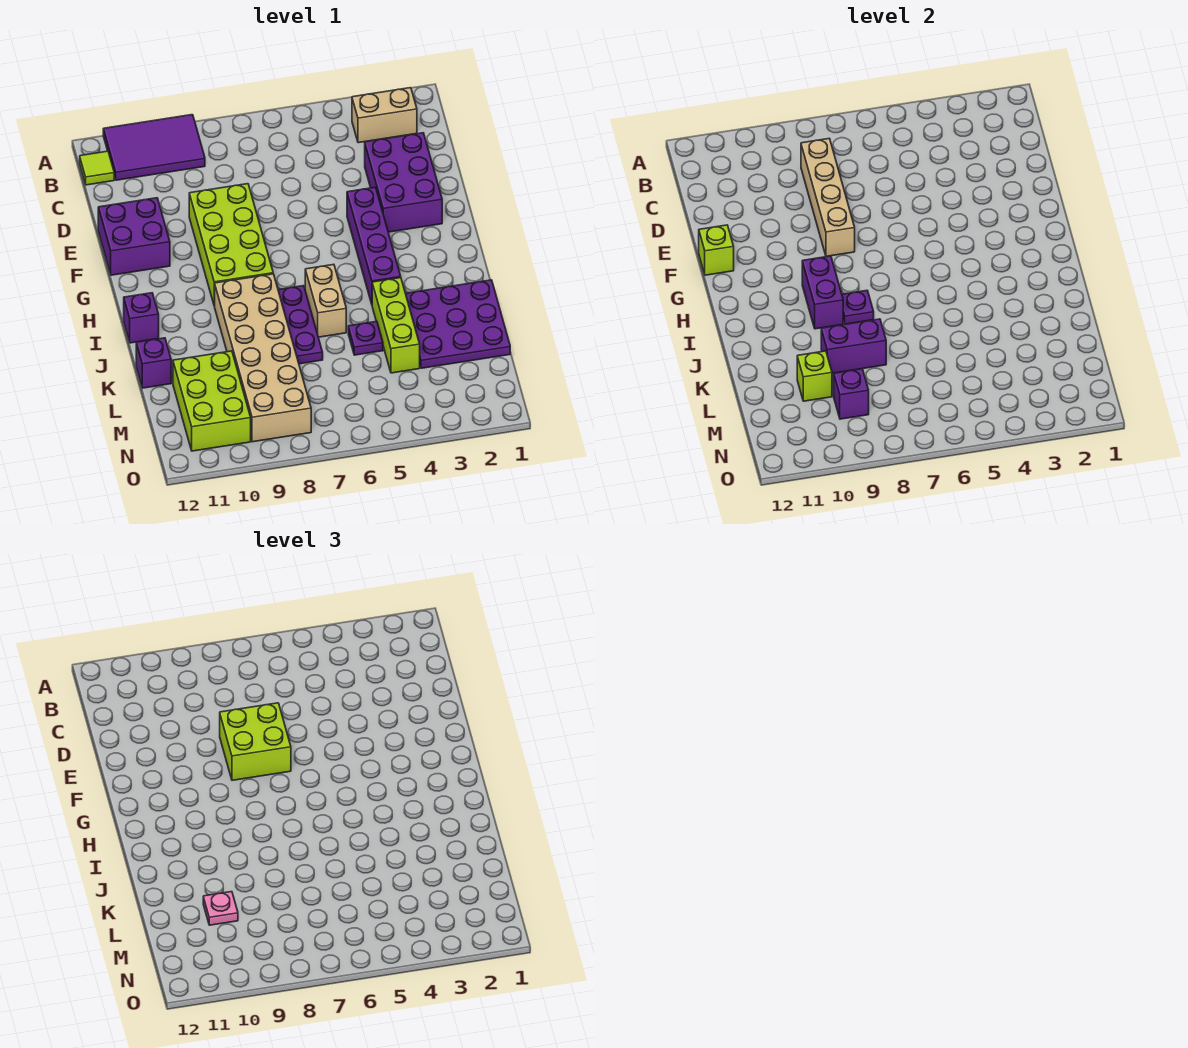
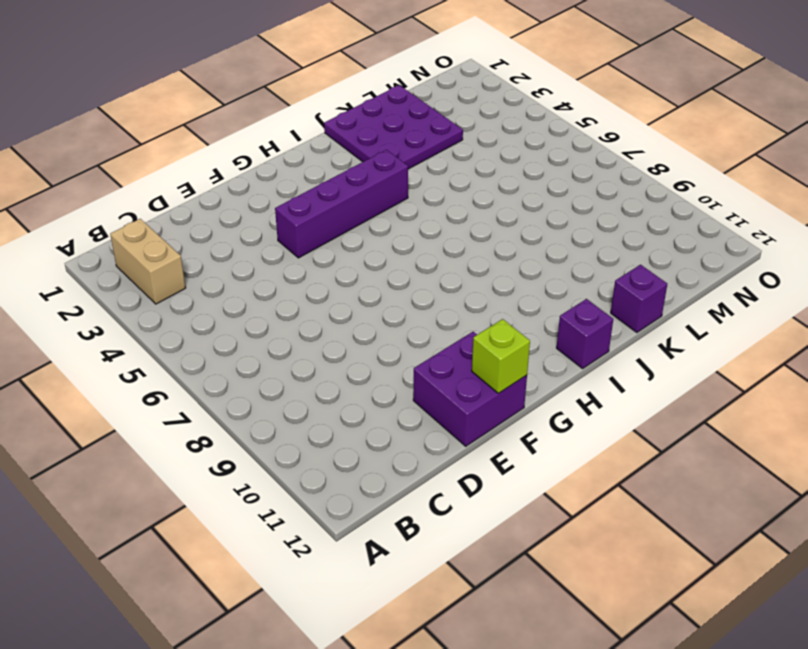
none -> purple tile A9:B11 level 1
none -> lime tile B12 level 1
none -> purple brick D2:F3 level 1

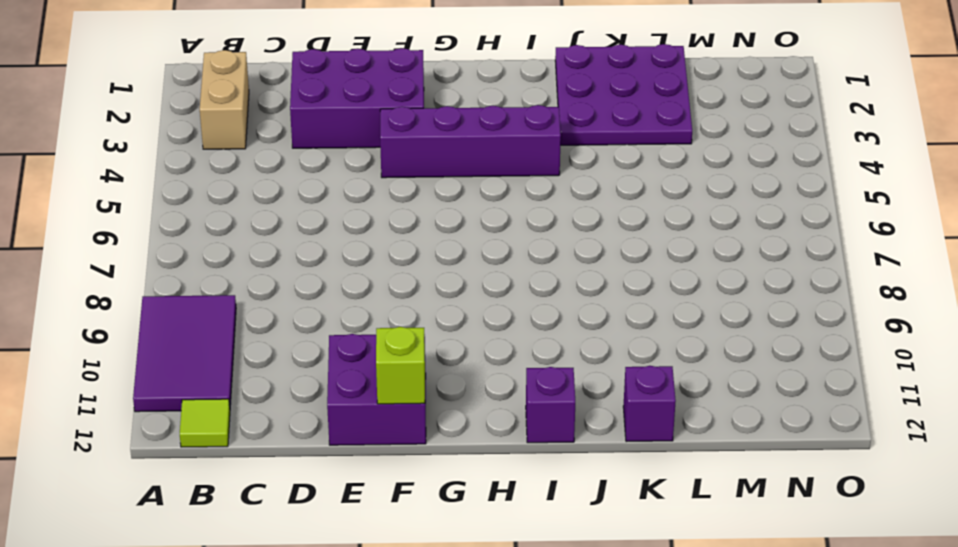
none -> lime brick E8:H9 level 1
none -> tan brick I6:J6 level 1
none -> purple plate I7:K7 level 1

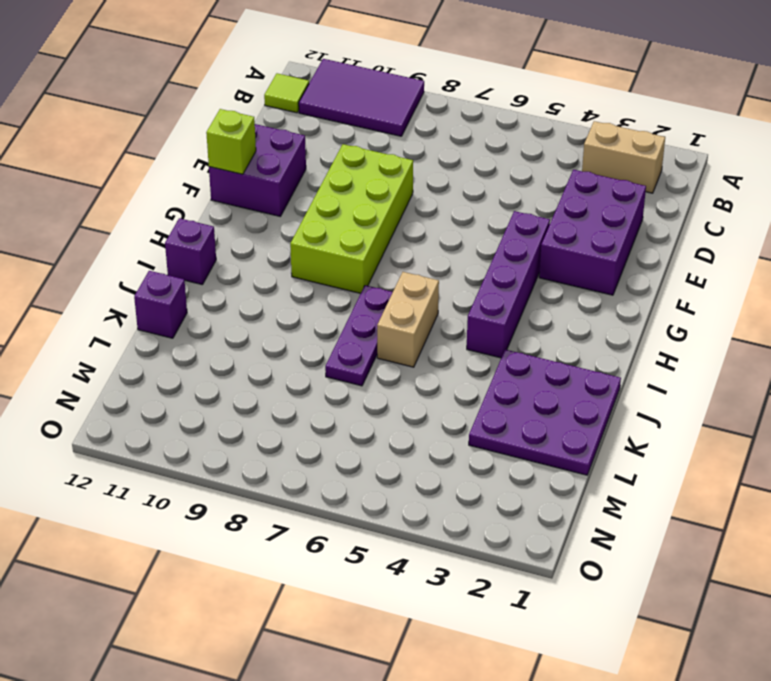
none -> tan brick I8:N9 level 1
none -> lime brick J4:L4 level 1
none -> purple plate K5 level 1

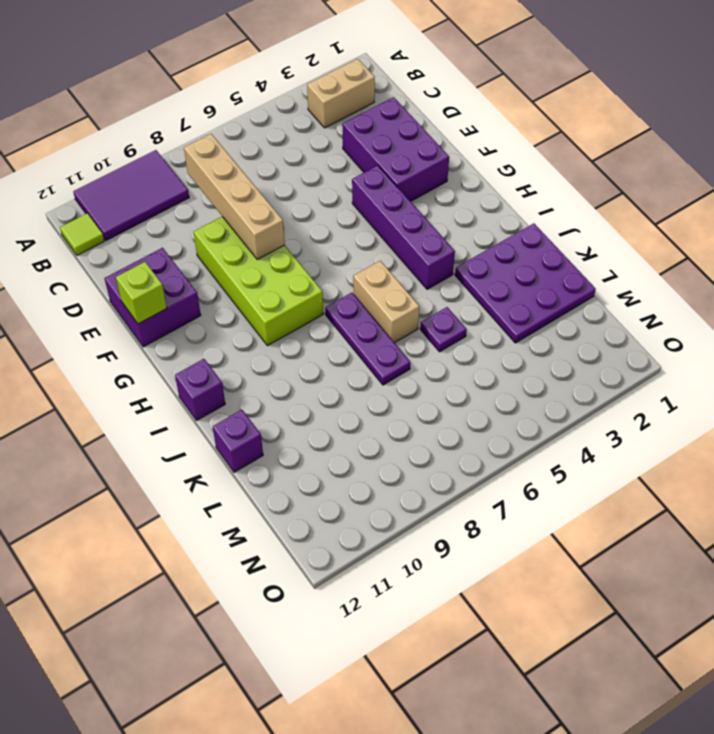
none -> tan brick I8:N9 level 1
none -> lime brick J4:L4 level 1
none -> lime brick L10:N11 level 1

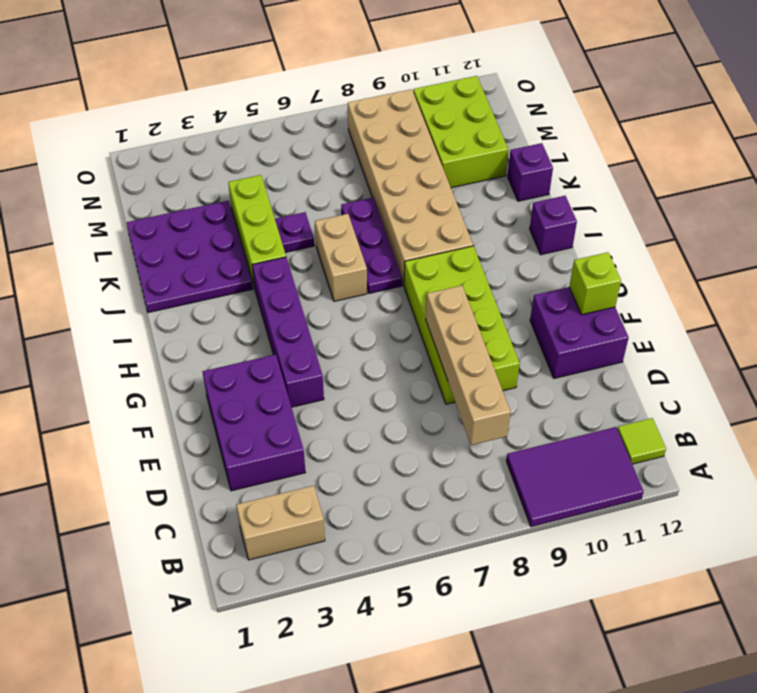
none -> purple brick H9:I9 level 2
none -> purple plate I8 level 2
none -> purple brick K8:K9 level 2

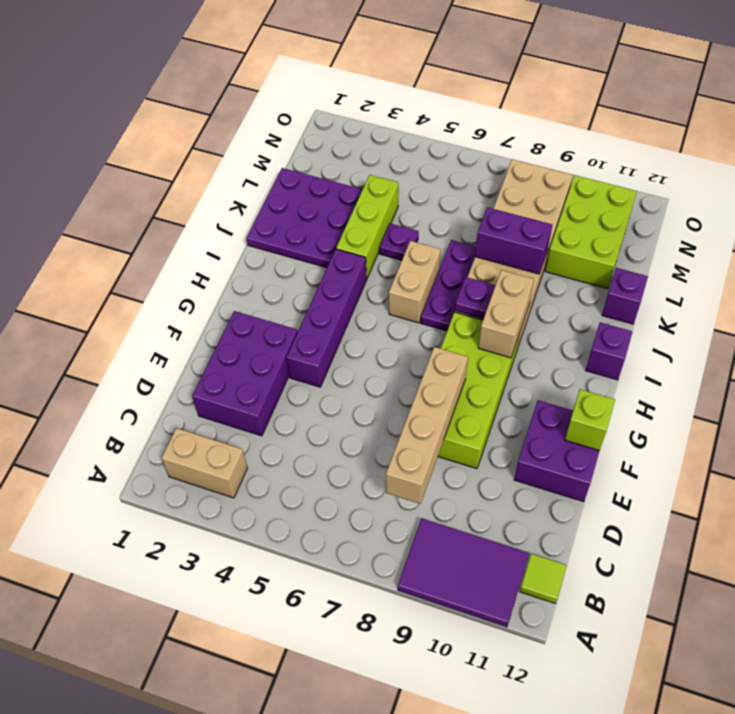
tan brick H9:I9 level 2 -> purple brick H9:I9 level 2
none -> lime brick L10 level 2
none -> purple brick M9 level 2
none -> lime brick E7:F8 level 3

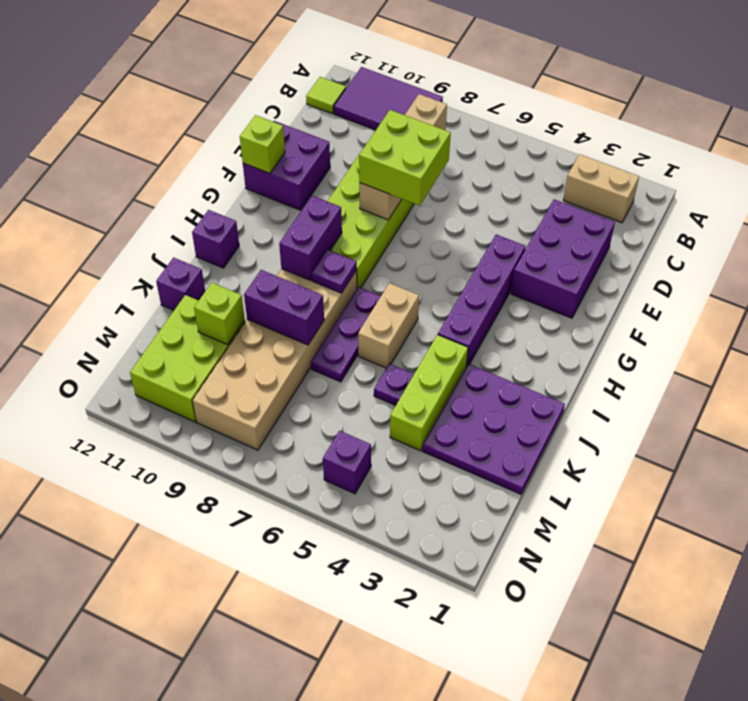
purple brick N5 level 1 -> purple brick M9 level 2
none -> pink plate L10 level 3

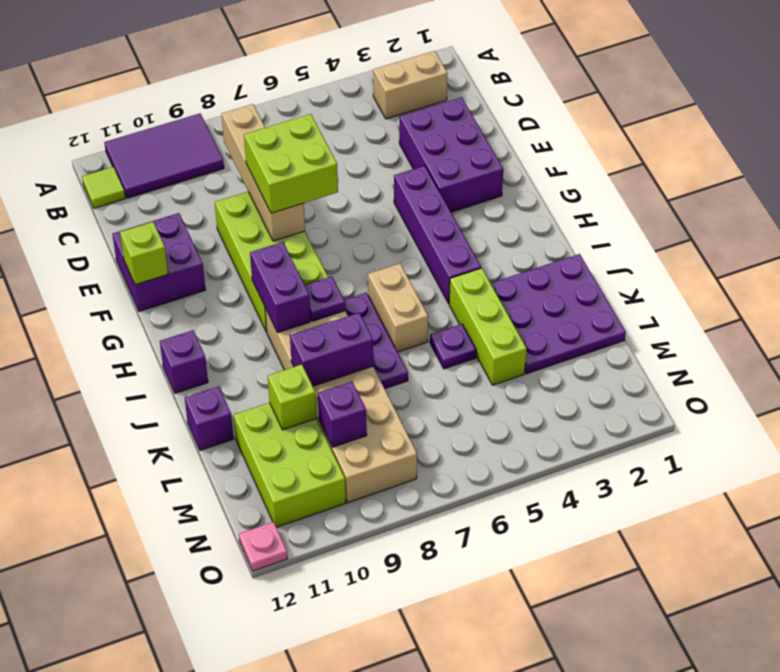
pink plate O12 level 1 -> pink plate L10 level 3

